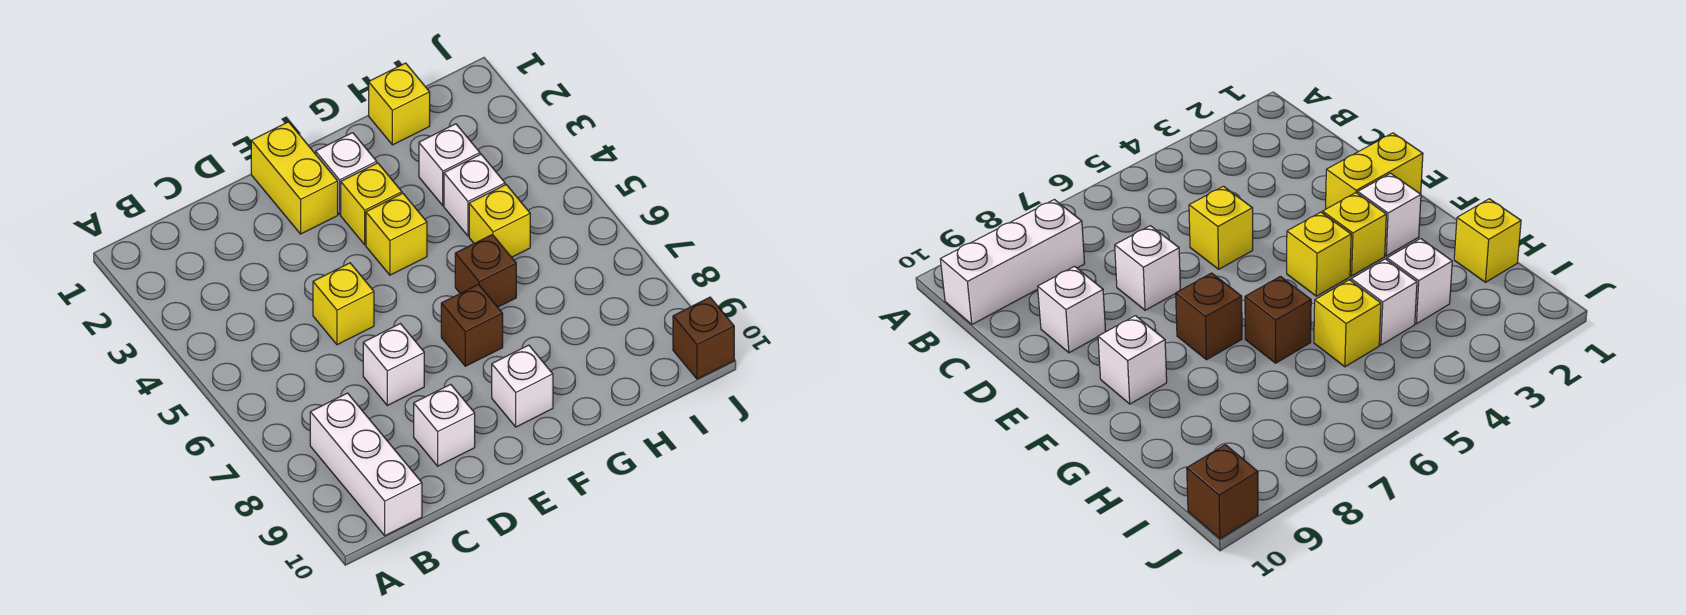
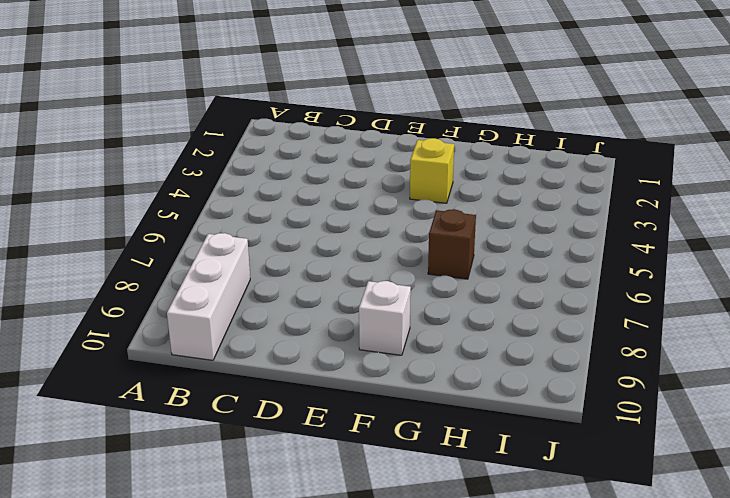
none -> yellow brick D5 level 1
none -> white brick D7 level 1
none -> white brick D9 level 1

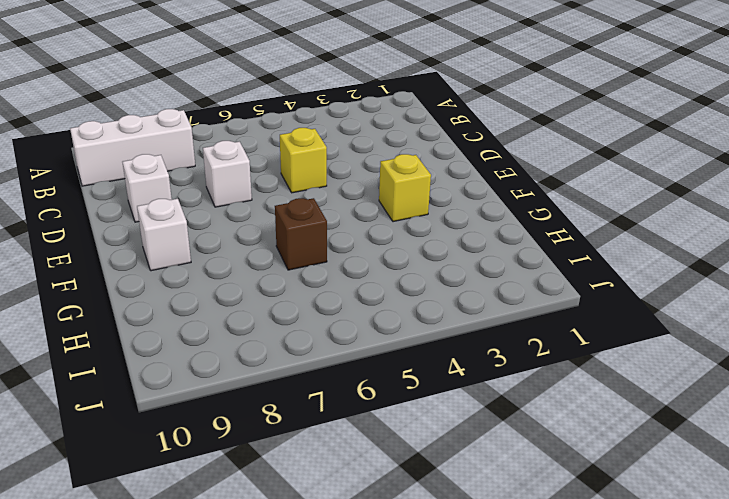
none -> yellow brick E1:E2 level 1
none -> white brick F2 level 1
none -> yellow brick F4 level 1

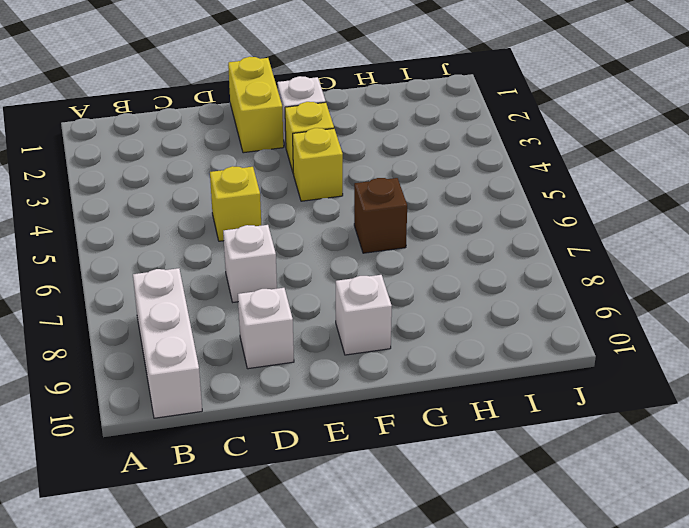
none -> brown brick F7 level 1
none -> yellow brick H1 level 1
none -> white brick H3 level 1

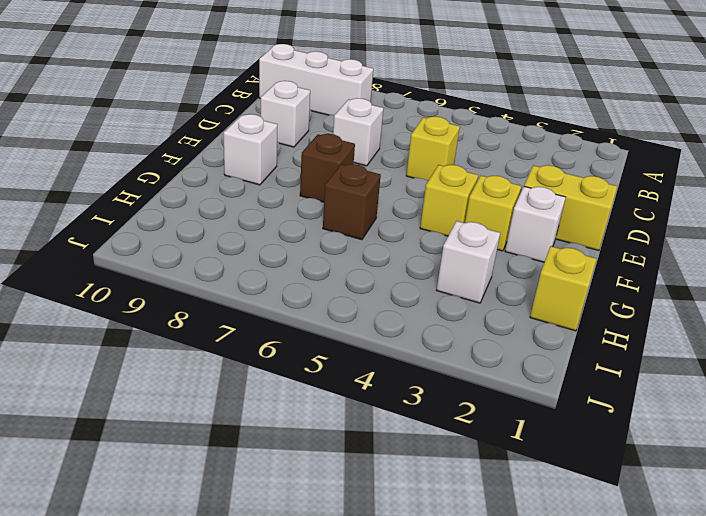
none -> white brick H4 level 1
none -> yellow brick H5 level 1
none -> brown brick J10 level 1

